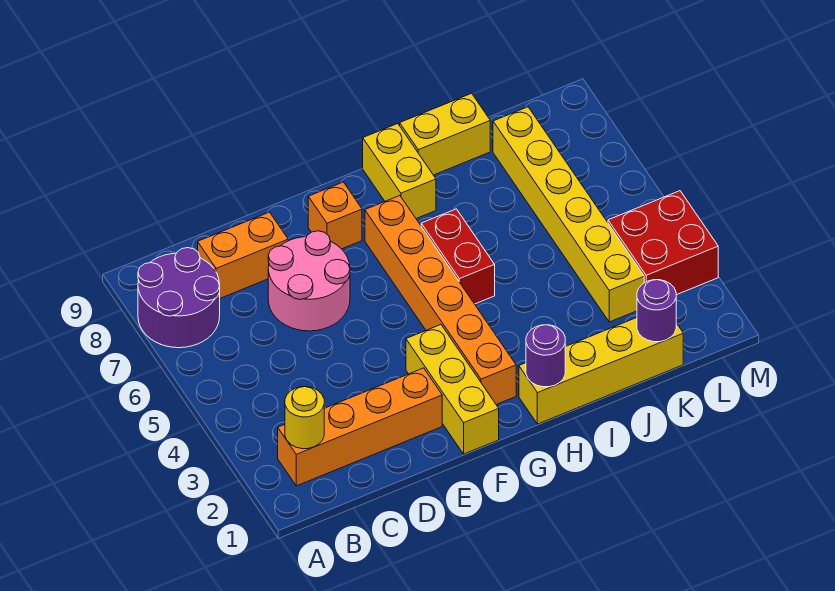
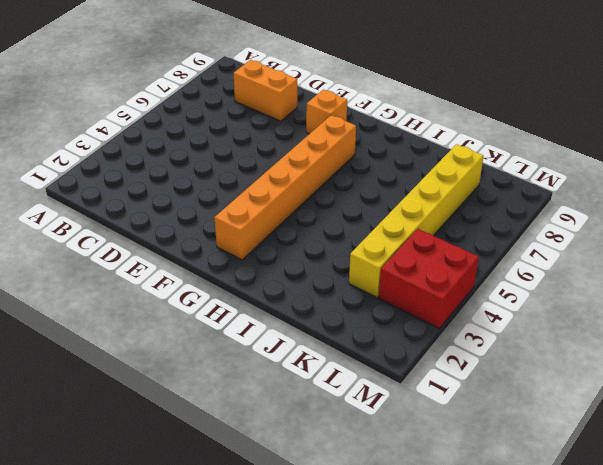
none -> purple round brick A7:B8 level 1
none -> orange brick B2:E2 level 1
none -> pink round brick D6:E7 level 1

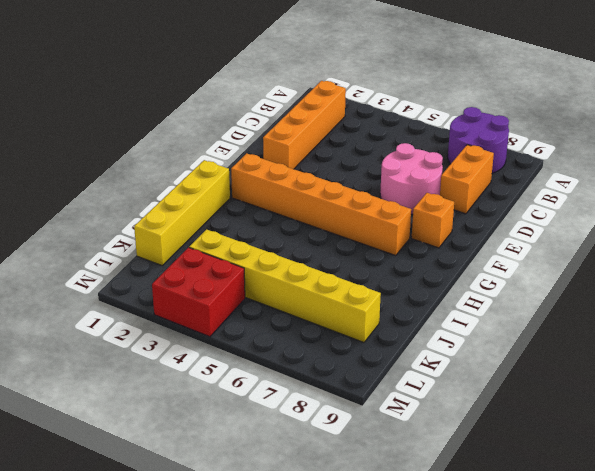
none -> yellow brick F1:F3 level 1
none -> red brick H5:H6 level 1
none -> yellow brick H8:H9 level 1

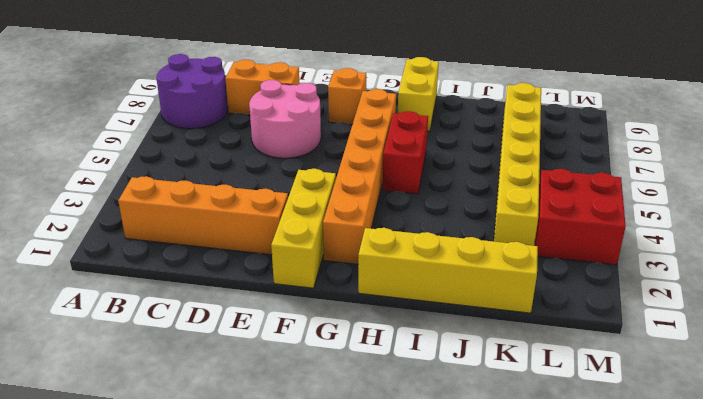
none -> yellow brick I9:J9 level 1
none -> yellow round brick B2 level 2
none -> purple round brick H1 level 2

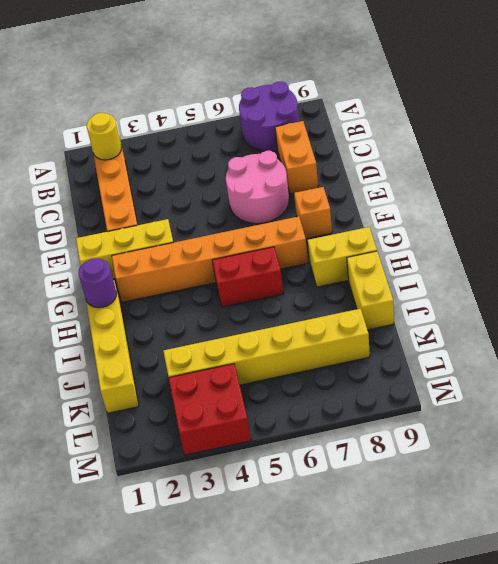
none -> purple round brick K1 level 2

